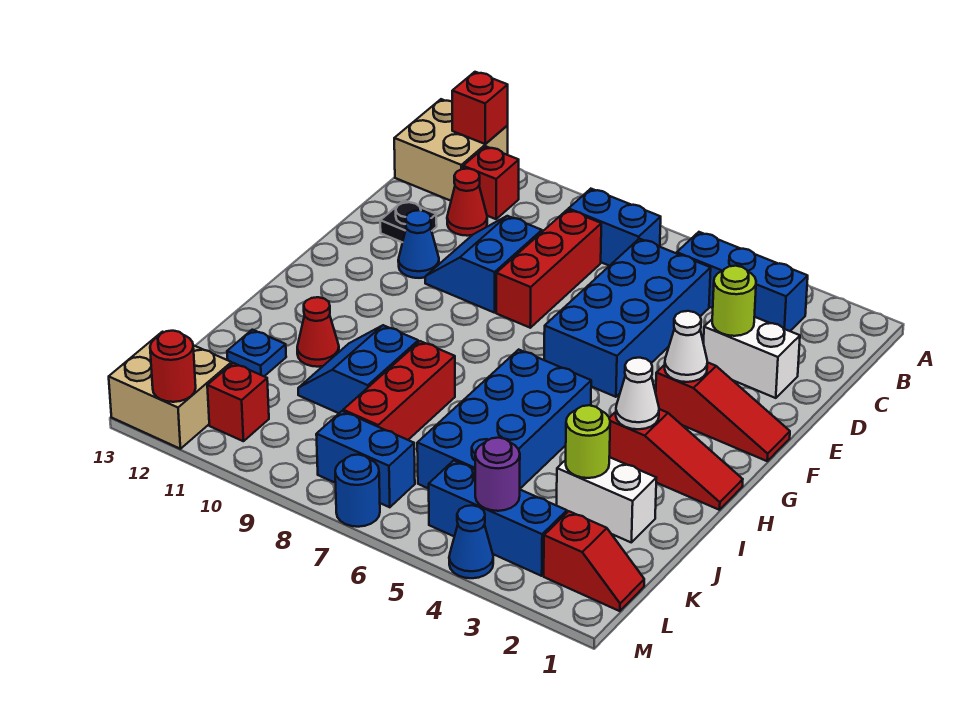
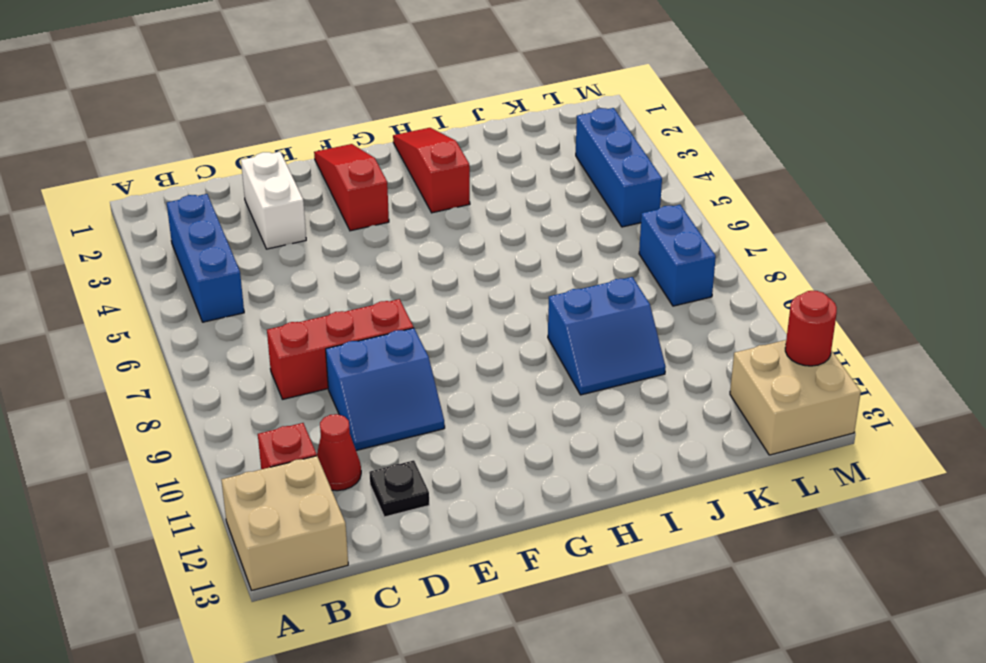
none -> blue brick B7:B8 level 1
none -> blue brick C5:F6 level 1
none -> blue cone E11 level 1
none -> blue brick H5:K6 level 1

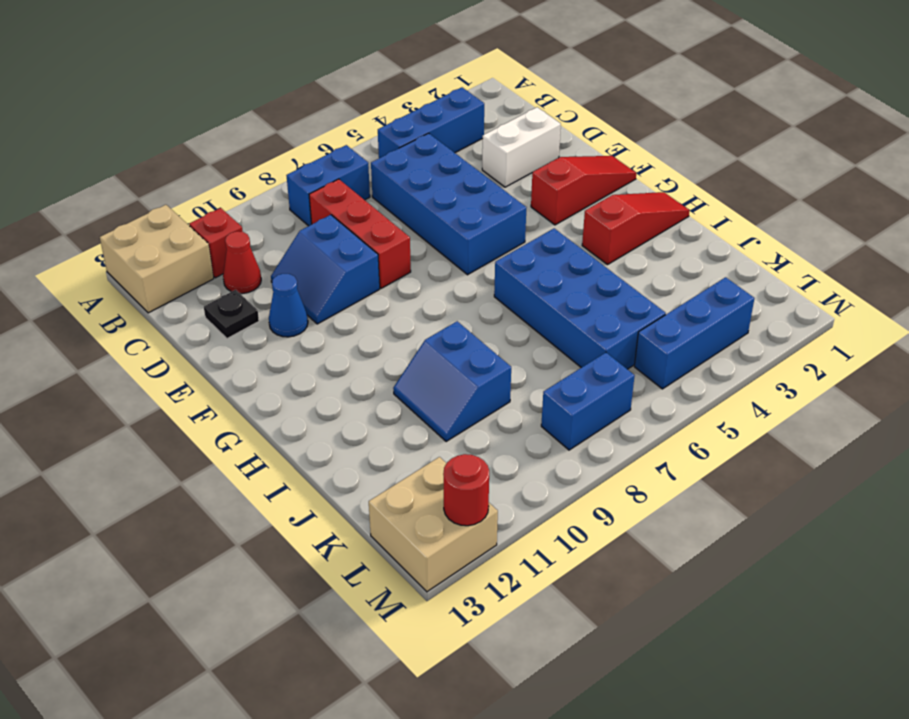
none -> red brick I8:K8 level 1
none -> red cone I11 level 1
none -> white brick J2:J3 level 1
none -> blue plate J12 level 1

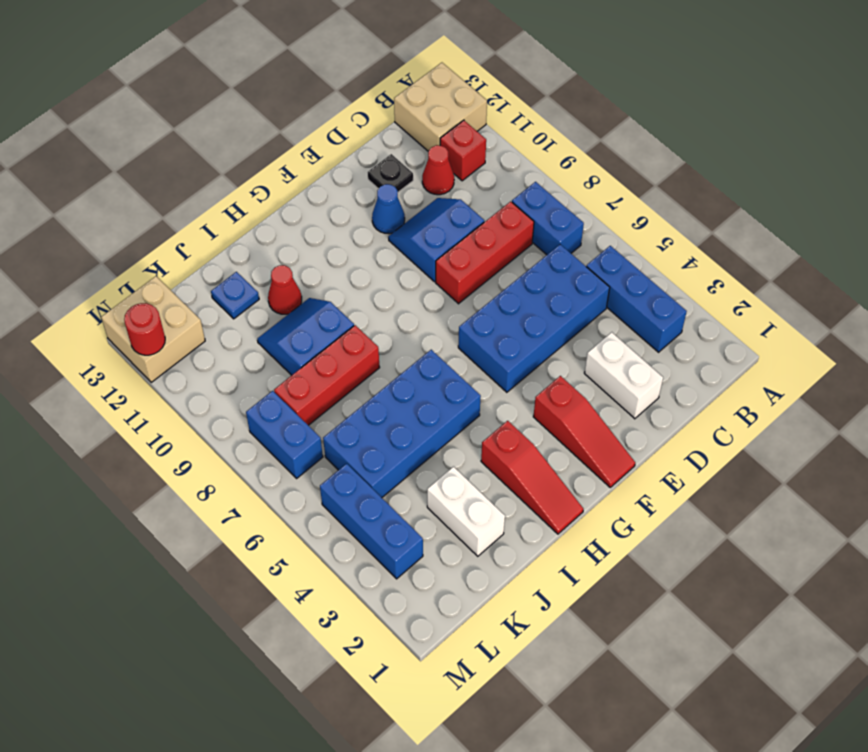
none -> red slope L1:L2 level 1 top 2
none -> red brick L11 level 1
none -> blue cone M4 level 1
none -> blue round brick M7 level 1

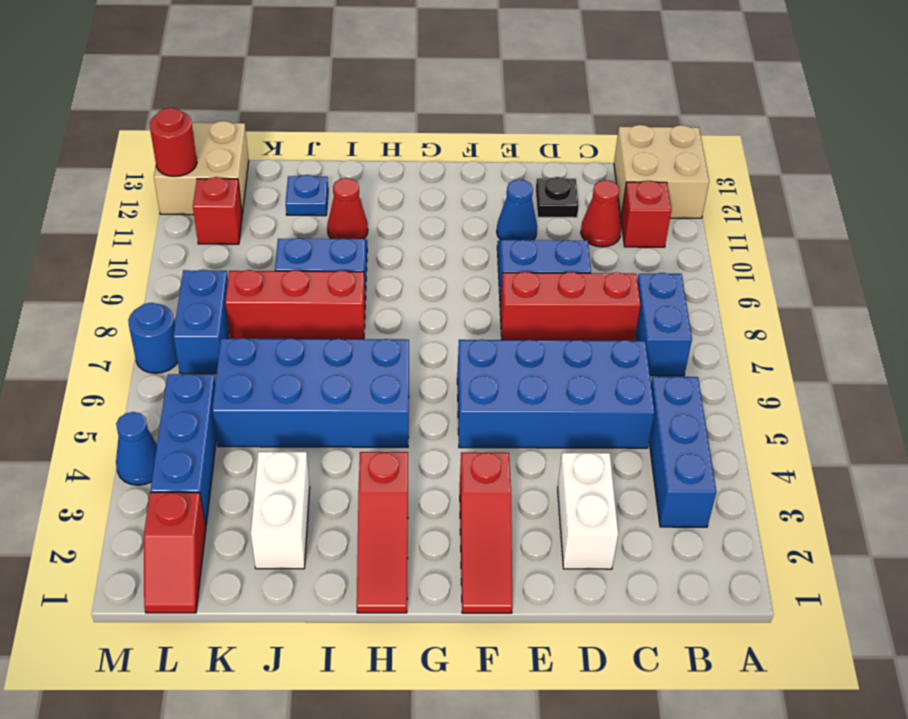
none -> red brick A12 level 2
none -> lime round brick D3 level 2
none -> white cone F3 level 2
none -> white cone H3 level 2

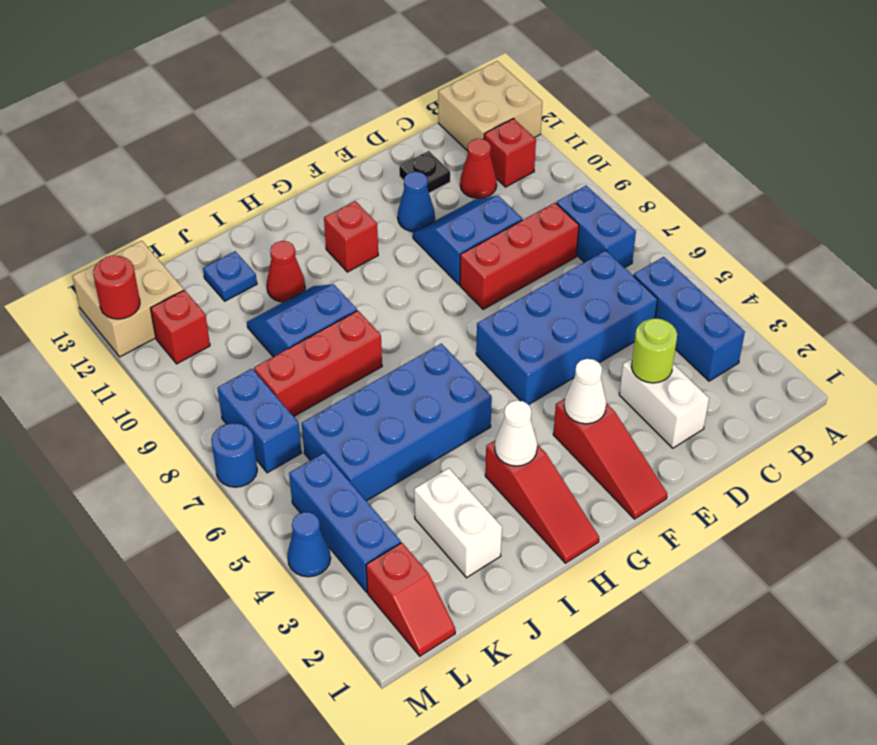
red brick G11 level 1 -> red brick A12 level 2
none -> lime round brick J3 level 2
none -> purple round brick L4 level 2

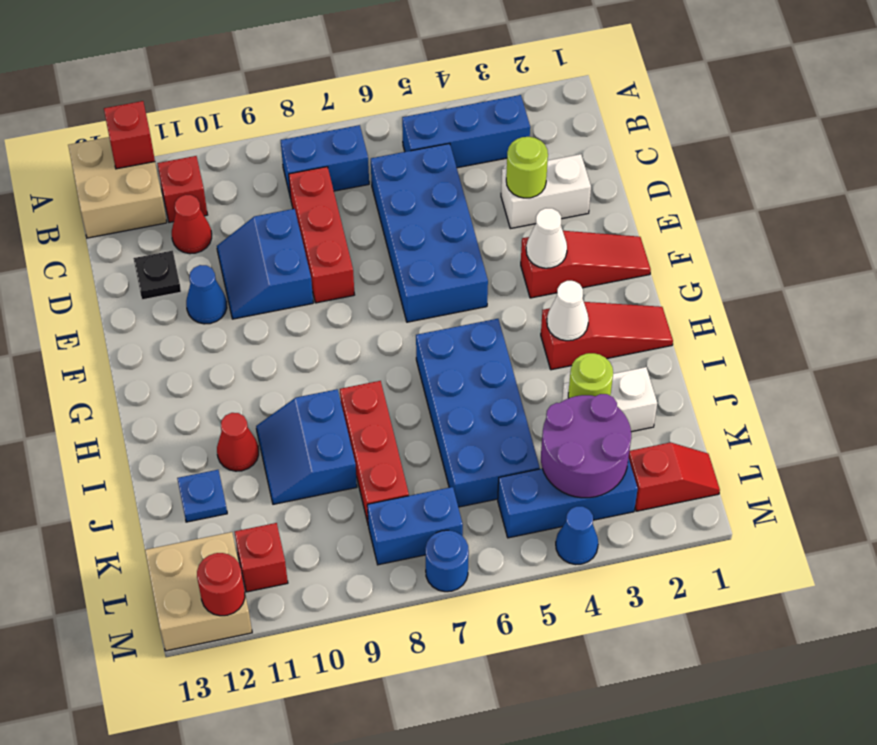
purple round brick K3:L4 level 2 -> purple round brick L4 level 2

